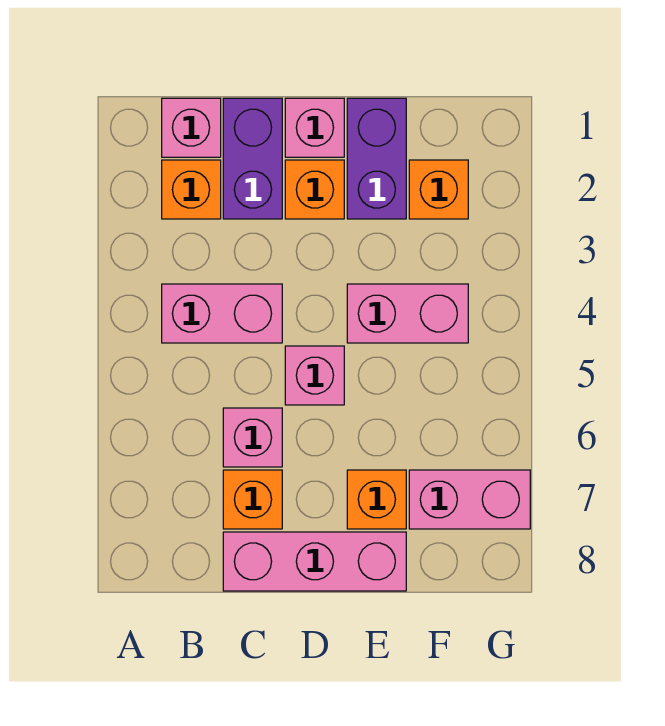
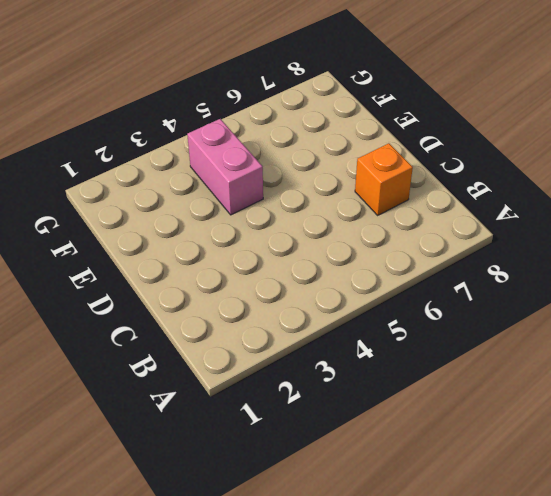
none -> pink brick B1 level 1
none -> orange brick B2 level 1
none -> pink brick B4:C4 level 1

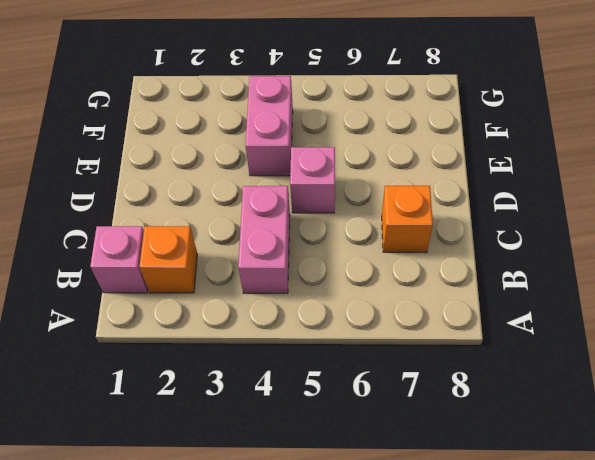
none -> purple brick C1:C2 level 1
none -> pink brick C6 level 1
none -> pink brick C8:E8 level 1

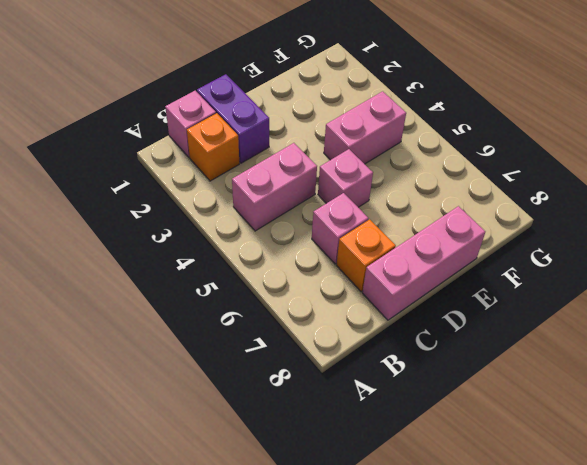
none -> pink brick D1 level 1
none -> orange brick D2 level 1
none -> purple brick E1:E2 level 1

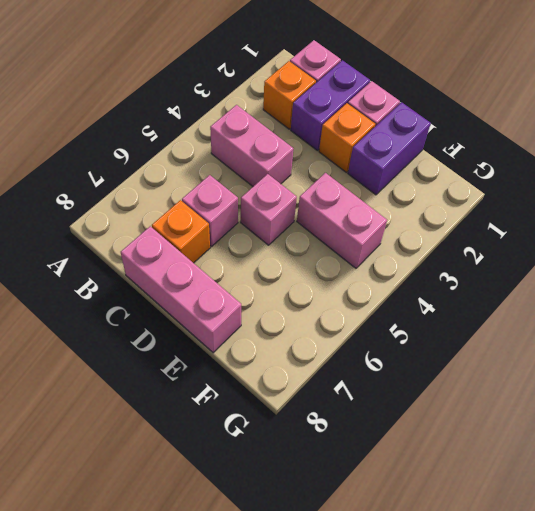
none -> orange brick E7 level 1
none -> orange brick F2 level 1
none -> pink brick F7:G7 level 1

